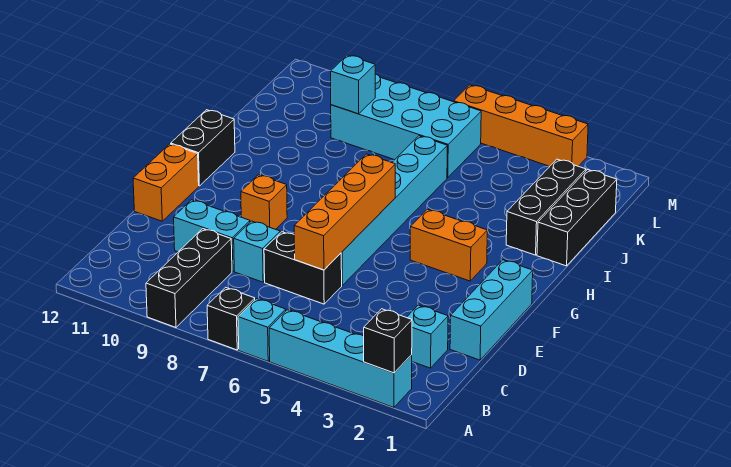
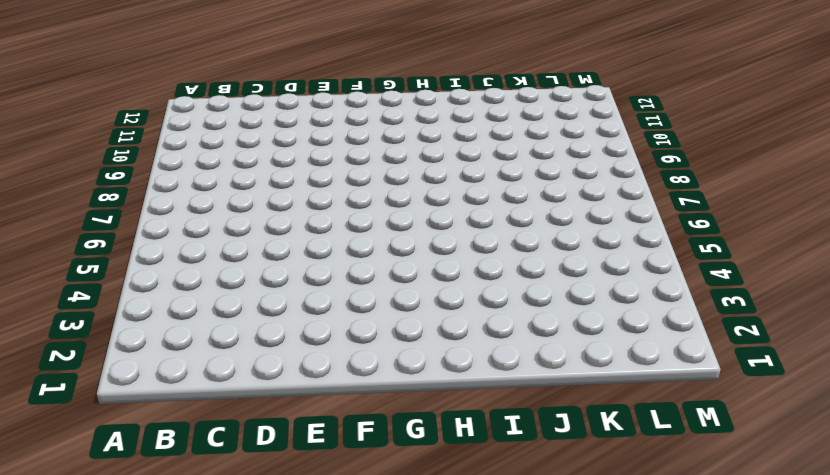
none -> cyan brick A2:A5 level 1
none -> cyan brick A6 level 1
none -> black brick A7 level 1

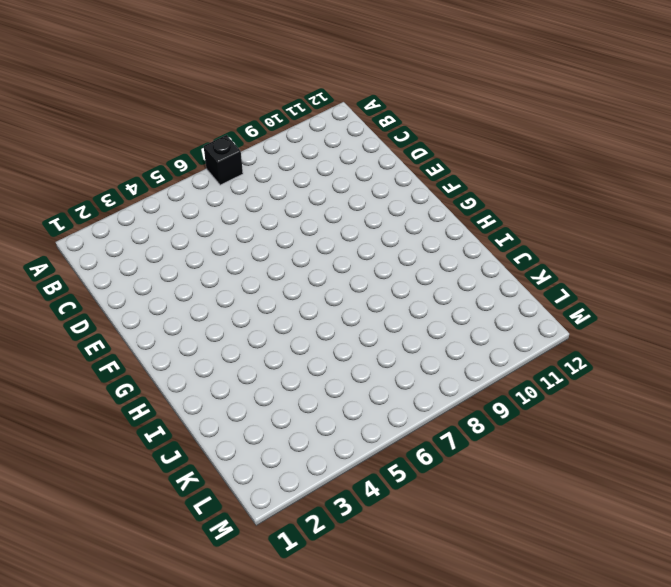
none -> cyan brick A2:A5 level 1
none -> cyan brick A6 level 1
none -> black brick A9:C9 level 1

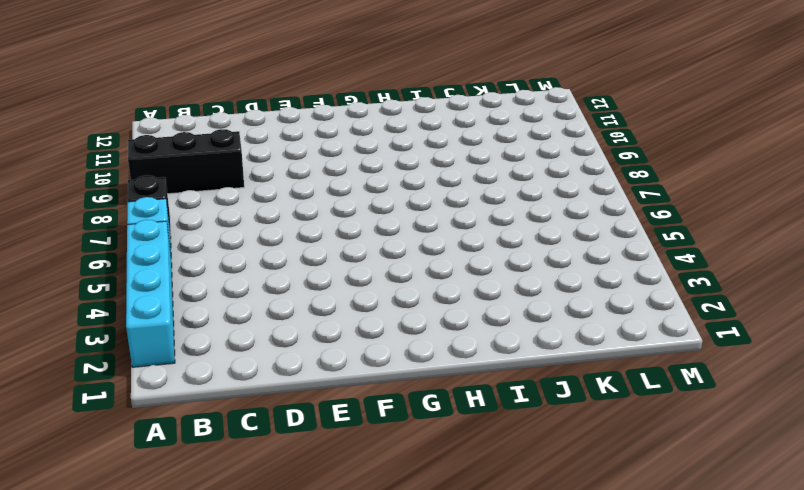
none -> cyan brick C2 level 1
none -> cyan brick D1:F1 level 1
none -> black brick D6:D7 level 1

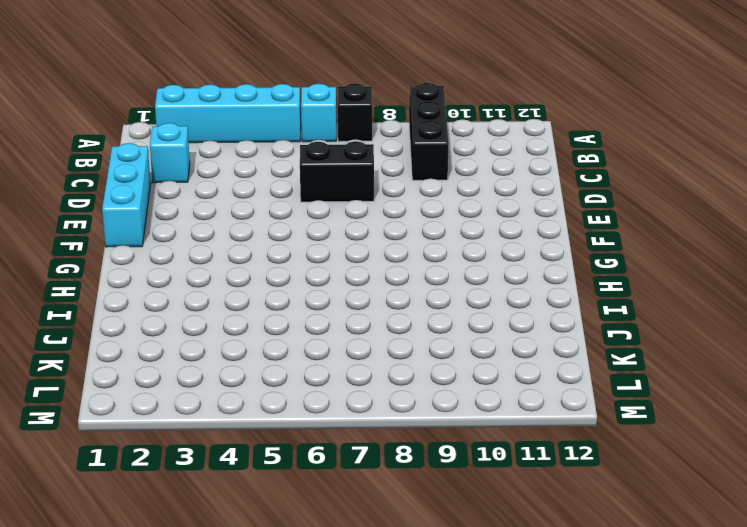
none -> cyan brick D8 level 1
none -> cyan brick D9:D10 level 1
none -> cyan brick E6:J6 level 1

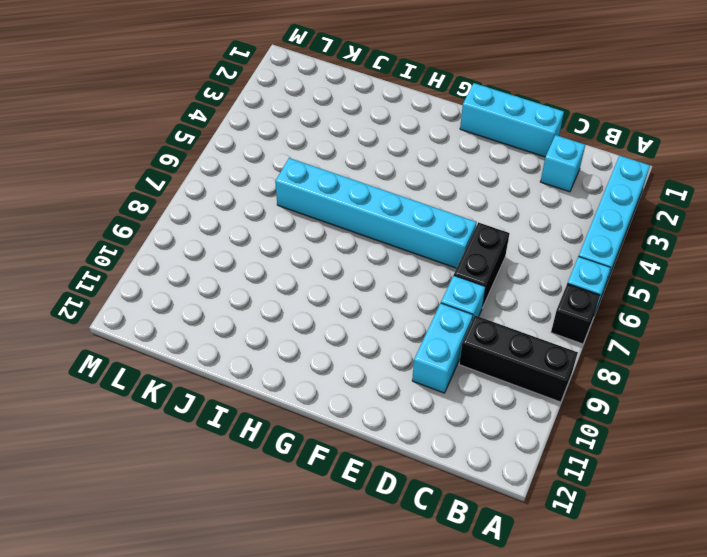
none -> orange brick E12:F12 level 1
none -> orange brick F9 level 1
none -> orange brick G3:G4 level 1

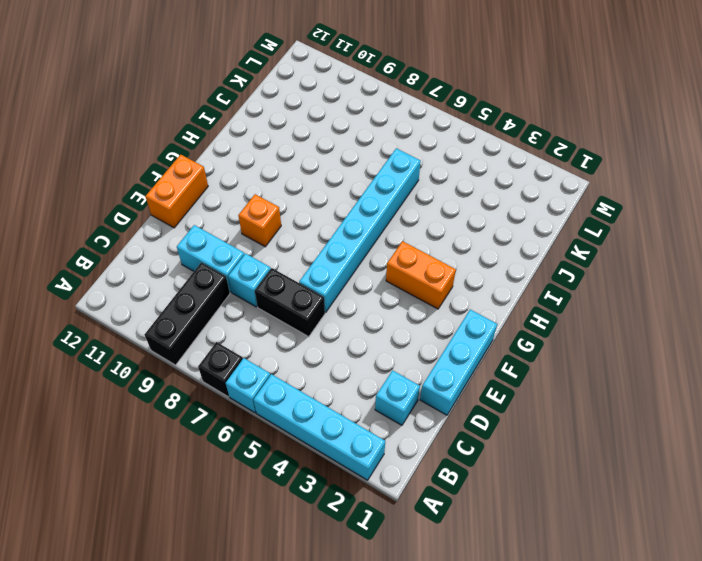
none -> black brick G12:H12 level 1
none -> black brick I1:K1 level 1
none -> black brick I2:K2 level 1

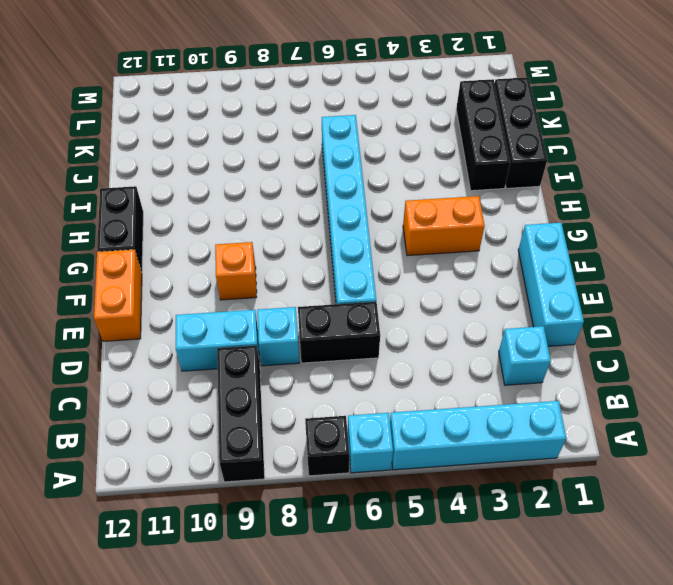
none -> cyan brick K6:L9 level 1
none -> orange brick M3:M6 level 1
none -> black brick A2 level 2

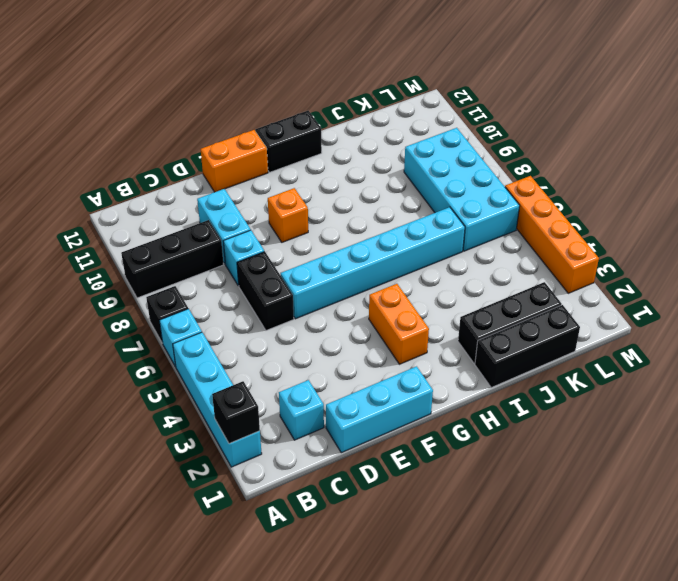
none -> orange brick D6:G6 level 2
none -> cyan brick K9 level 2

